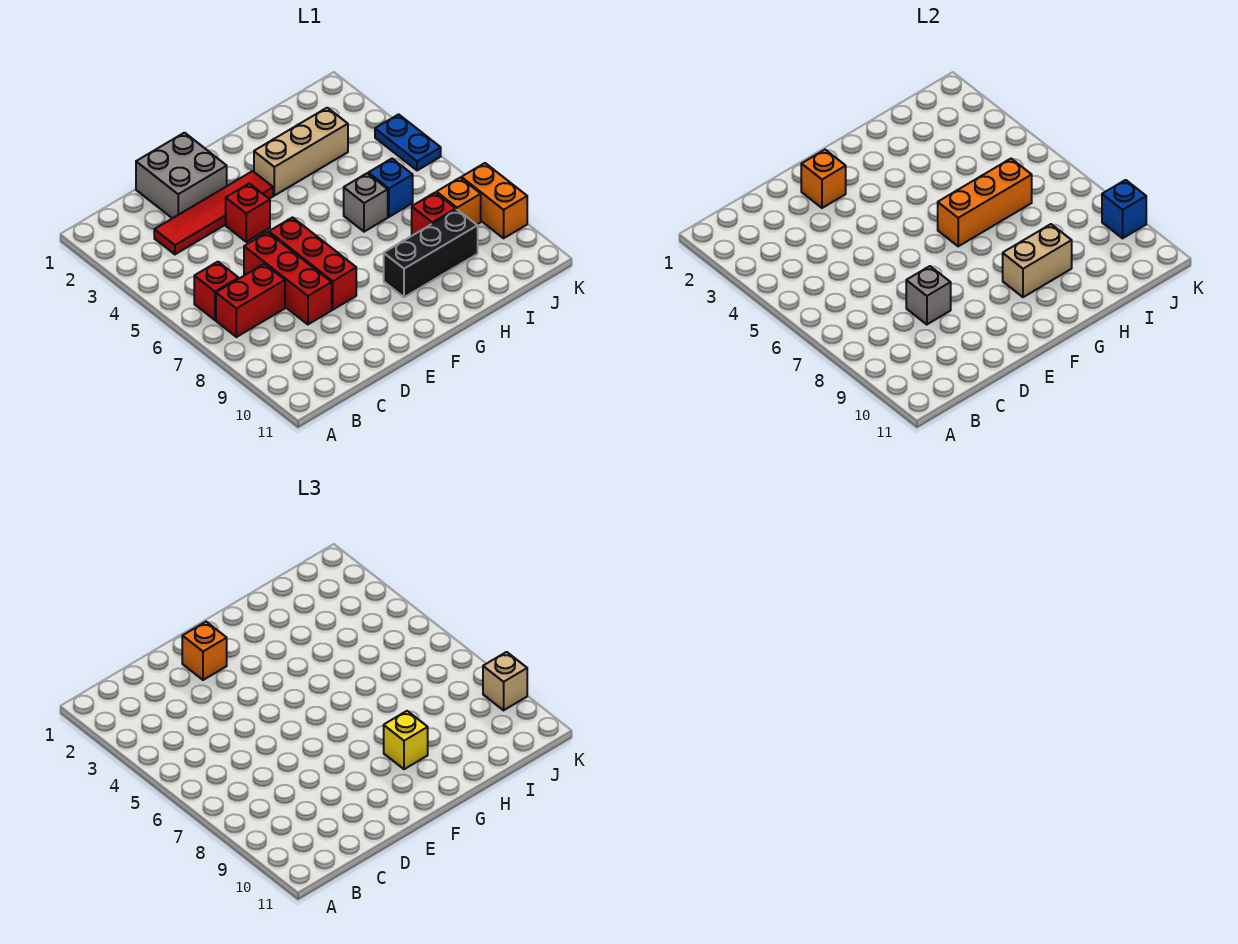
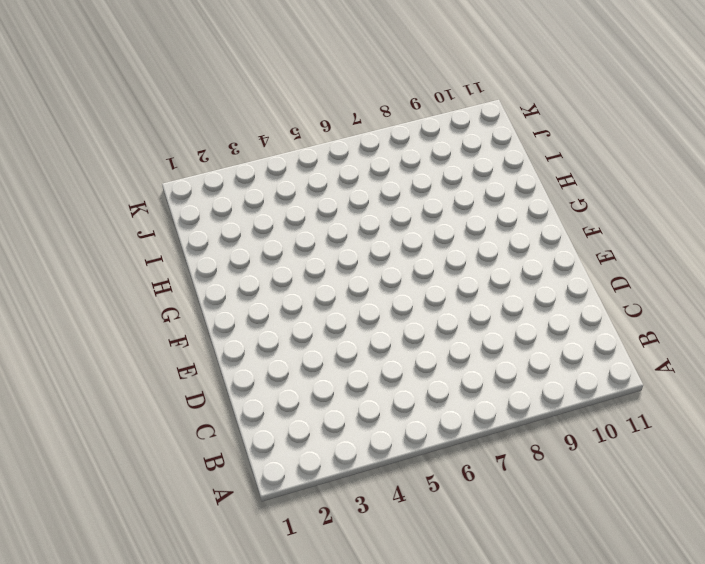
none -> red brick B6 level 1
none -> red brick B7:C7 level 1
none -> red tile C3:F3 level 1

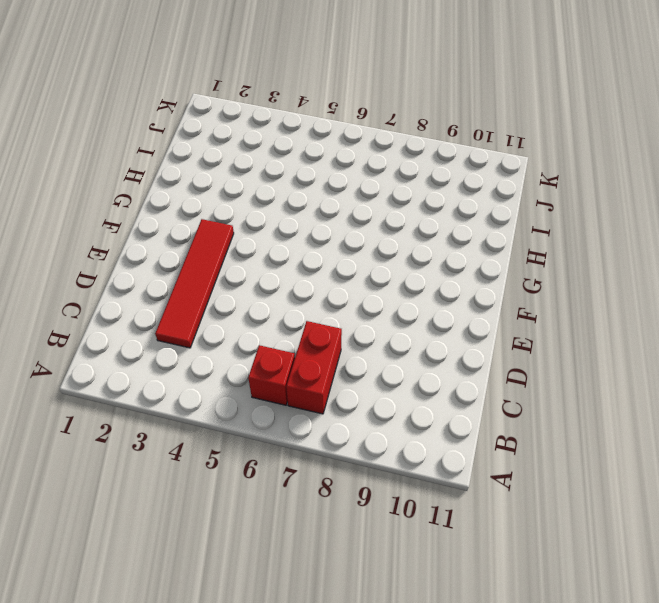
none -> grey brick D1:E2 level 1
none -> red brick D6:D8 level 1
none -> red brick E4 level 1

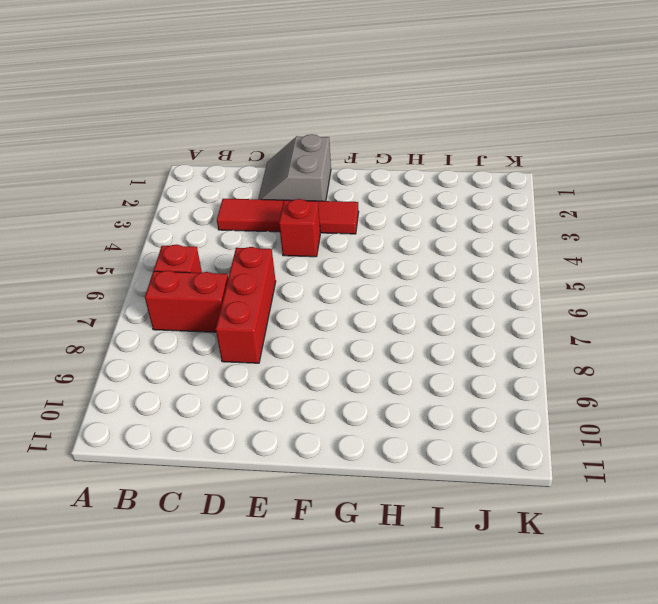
grey slope D1:E2 level 1 top E -> grey brick D1:E2 level 1
none -> red brick E6:E8 level 1
none -> tan brick G3:I3 level 1
none -> black brick G9:I9 level 1

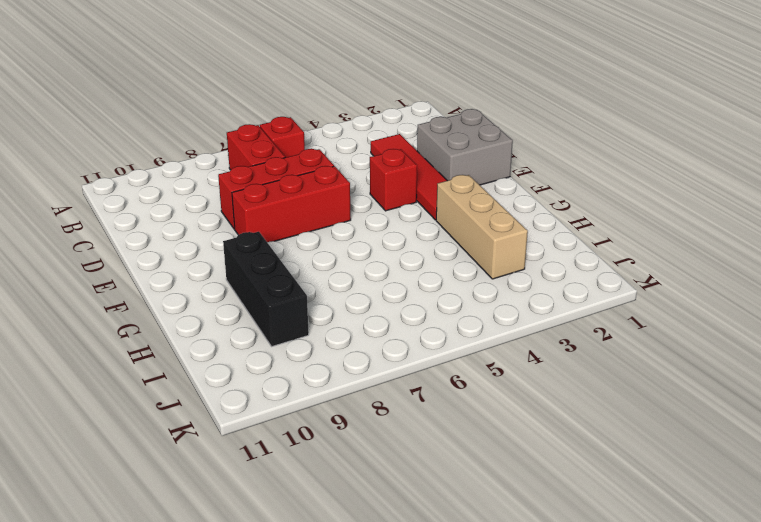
none -> grey brick H6 level 1
none -> blue brick I6 level 1
none -> red brick I8 level 1

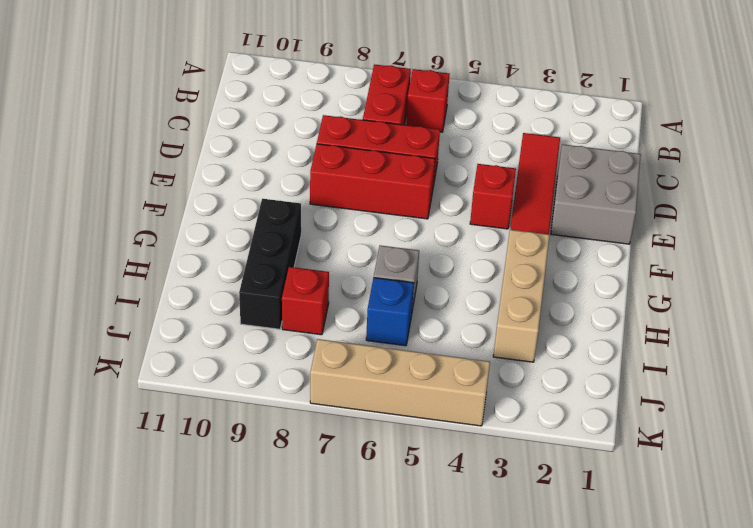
tan brick K4:K7 level 1 -> blue plate K4:K5 level 1
none -> orange brick J8 level 1
none -> orange brick K8:K9 level 1
none -> grey brick D8 level 2

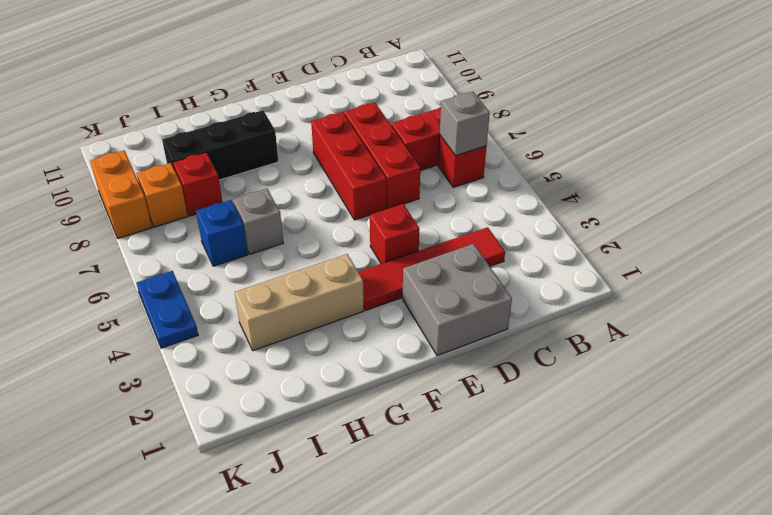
grey brick B6 level 2 -> grey brick D8 level 2
none -> orange brick E2 level 2
none -> orange brick G6:I6 level 2
none -> tan brick G9:H9 level 2

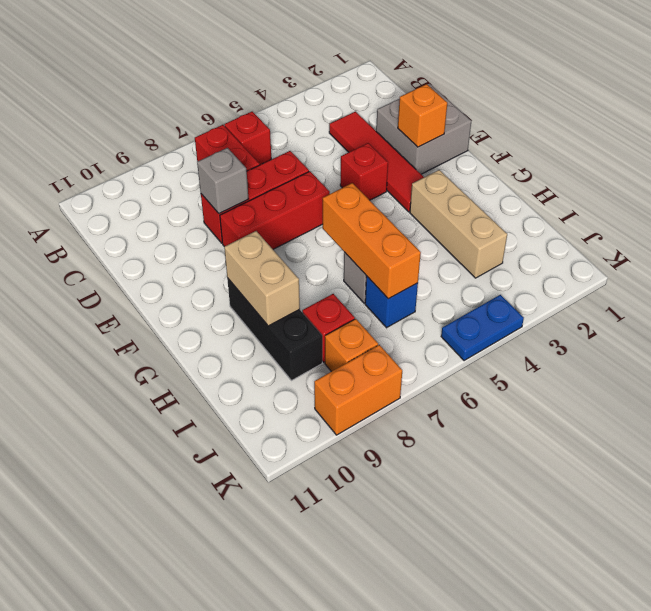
none -> blue brick K9 level 2
none -> orange brick E2 level 3
none -> yellow brick G9 level 3

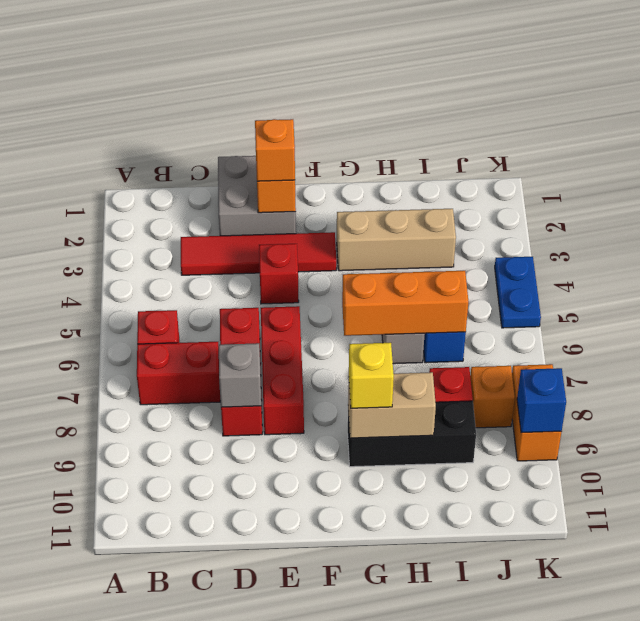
none -> tan brick K9 level 3

